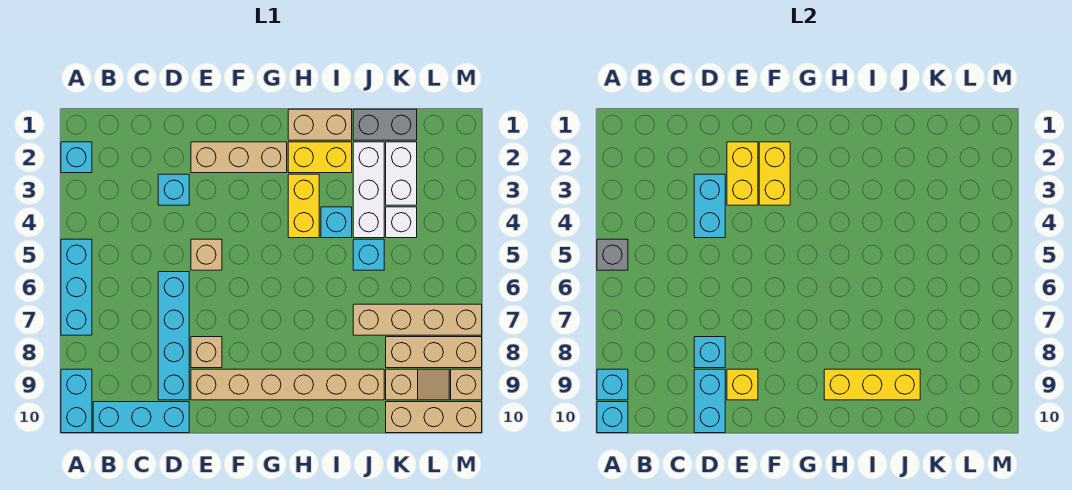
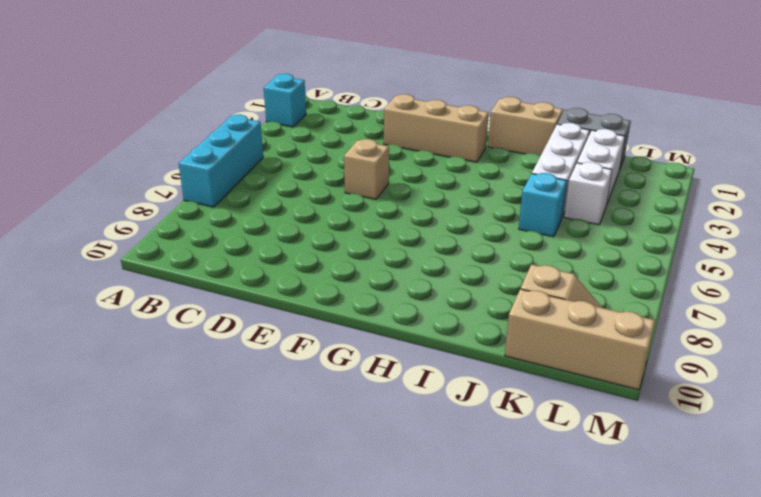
none -> cyan brick A9:A10 level 1
none -> cyan brick B10:D10 level 1
none -> cyan brick D3 level 1
none -> cyan brick D6:D9 level 1

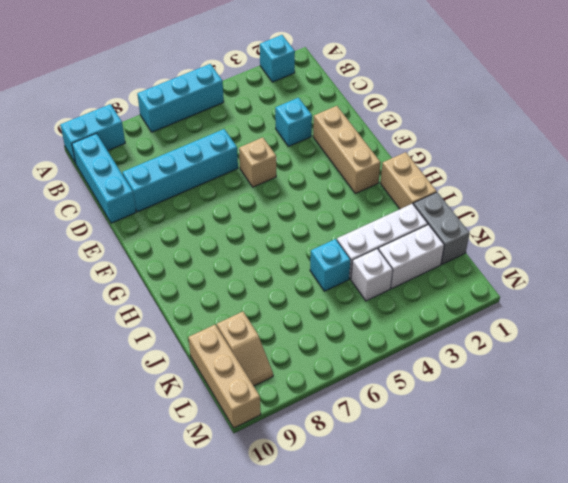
none -> tan brick E8 level 1
none -> tan brick E9:J9 level 1
none -> yellow brick H2:I2 level 1
none -> yellow brick H3:H4 level 1

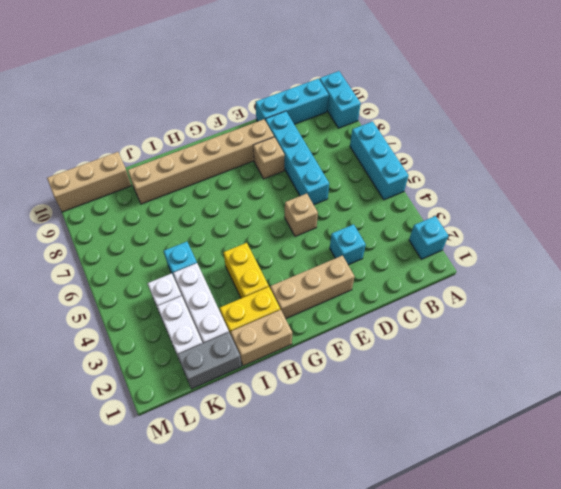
none -> cyan brick I4 level 1
none -> tan brick J7:M7 level 1
none -> tan brick K8:M8 level 1
none -> tan slope K9:L9 level 1 top K

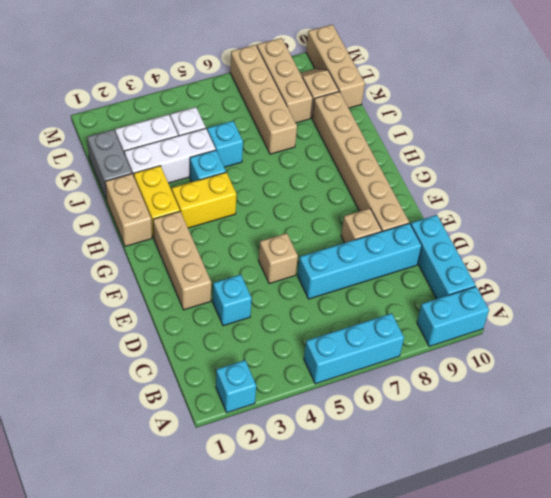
none -> tan brick M9 level 1
none -> grey brick A5 level 2
none -> cyan brick A9 level 2
none -> cyan brick A10 level 2

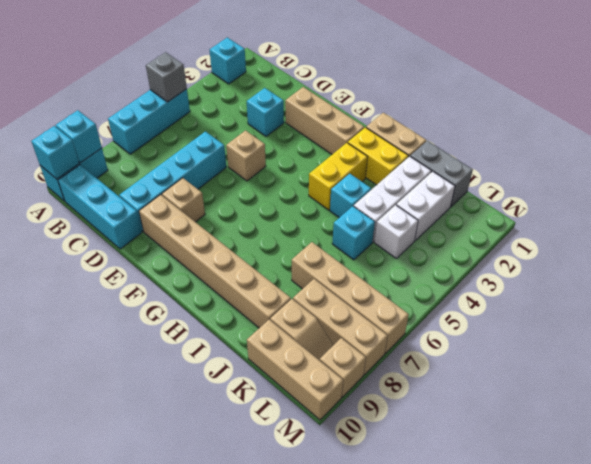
none -> cyan brick D3:D4 level 2
none -> cyan brick D8 level 2
none -> cyan brick D9:D10 level 2
none -> yellow brick E2:E3 level 2

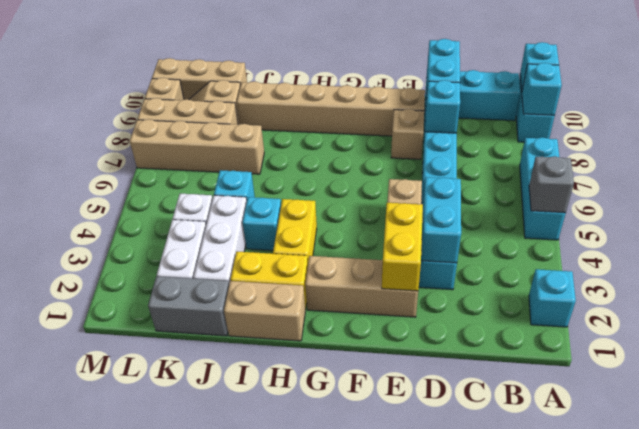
none -> yellow brick E9 level 2
none -> yellow brick F2:F3 level 2
none -> yellow brick H9:J9 level 2

